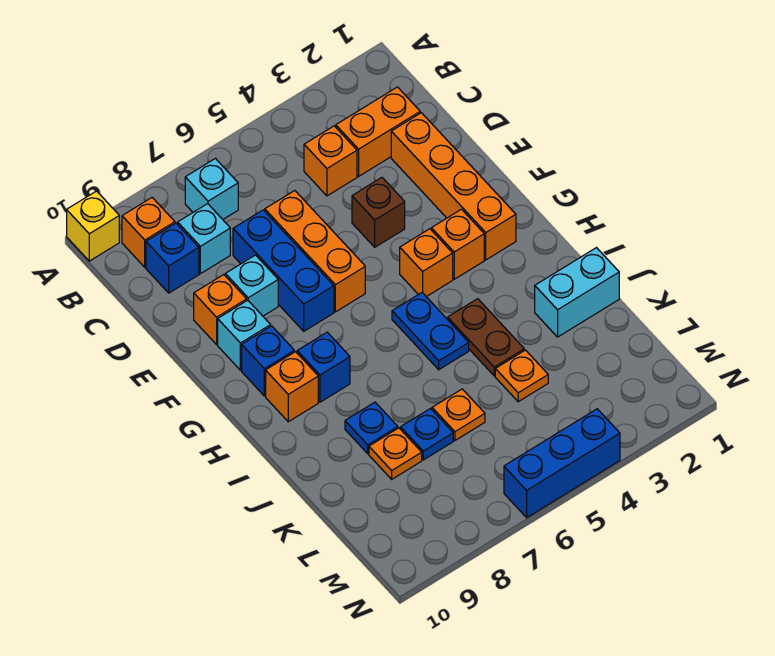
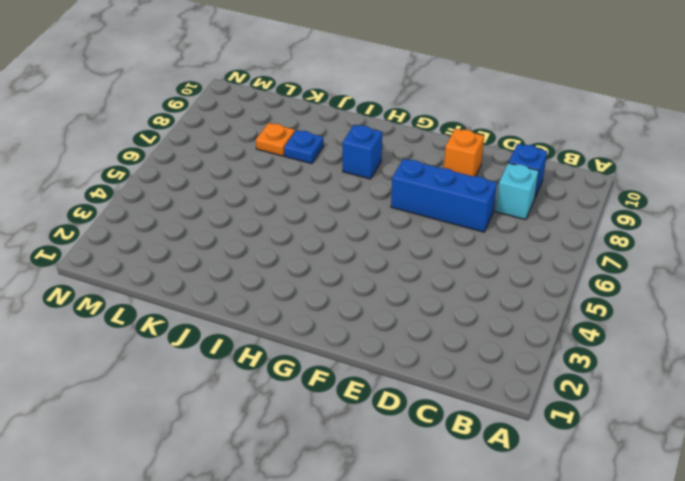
none -> yellow brick A10 level 1
none -> cyan brick B7 level 1
none -> orange brick B9 level 1

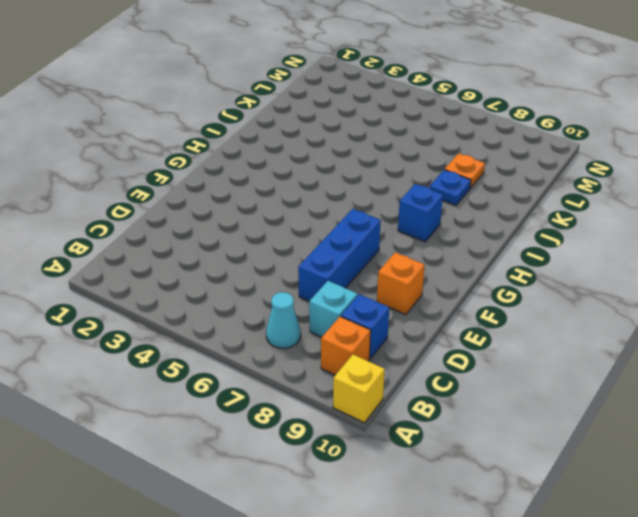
cyan cone B7 level 1 -> cyan brick B7 level 1
none -> orange brick C2:C3 level 1
none -> orange brick C4 level 1
none -> orange brick D2:G2 level 1

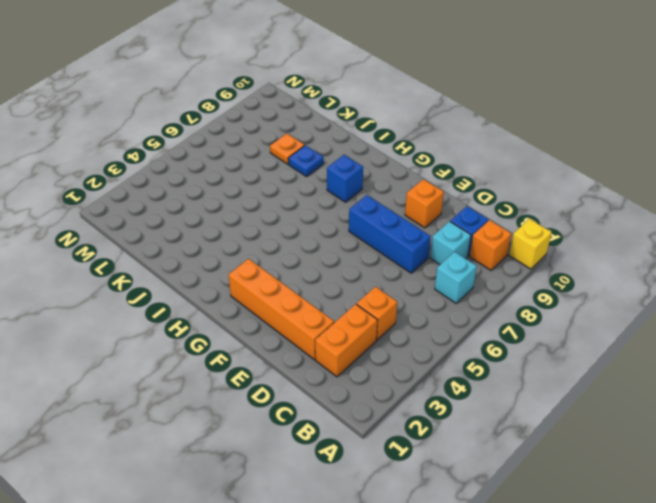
none -> orange brick D6:F6 level 1
none -> brown brick E4 level 1
none -> cyan brick E8 level 1

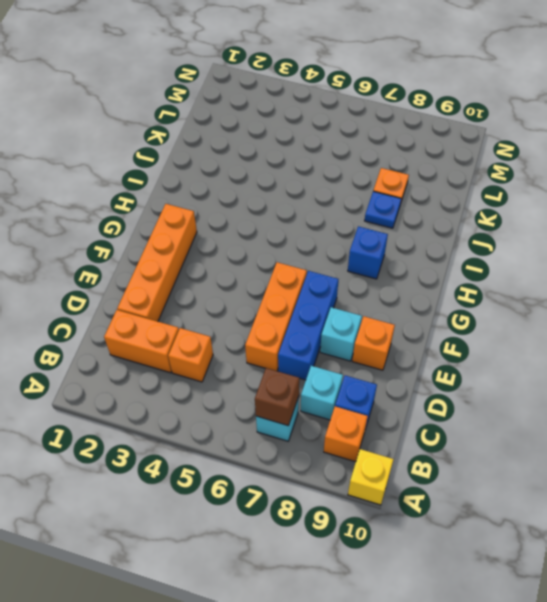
brown brick B7 level 2 -> brown brick E4 level 1
none -> cyan brick F9 level 1
none -> orange brick G3 level 1
none -> orange brick G4 level 1

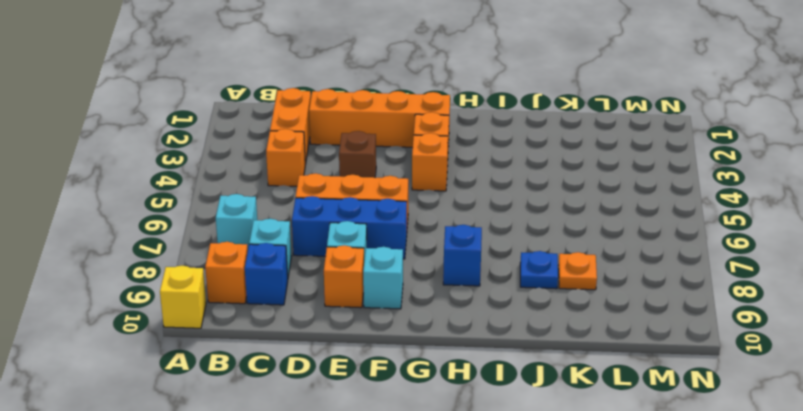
none -> blue brick G9 level 1
none -> blue plate H5:I5 level 1
none -> orange brick H9 level 1

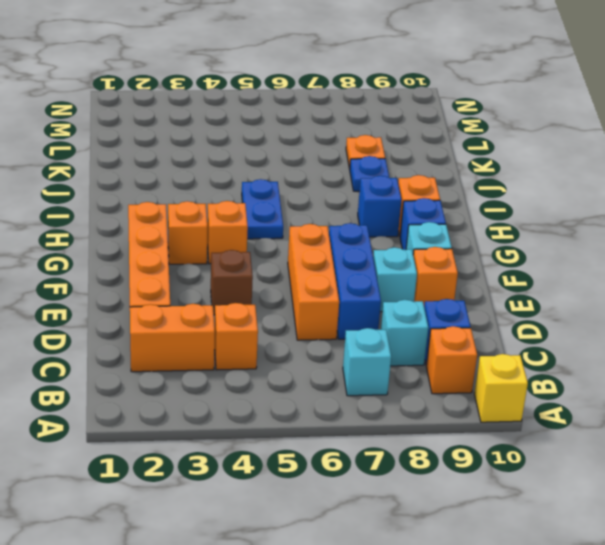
none -> brown plate I4:J4 level 1
none -> cyan brick J1:J2 level 1
none -> orange plate K4 level 1

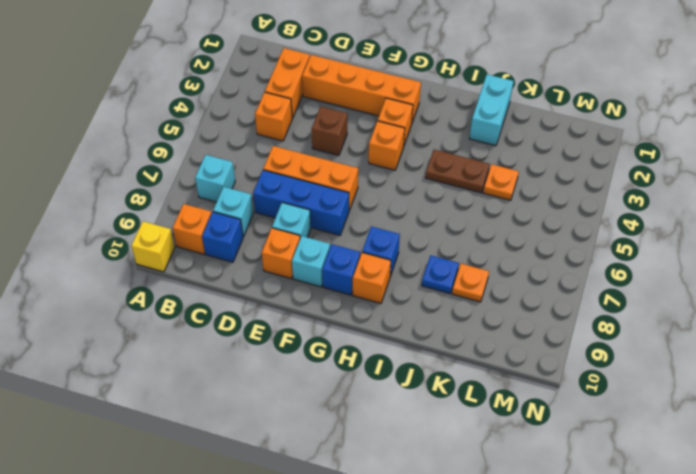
none -> blue plate H5:I5 level 1
none -> orange plate K6 level 1
none -> blue plate K7 level 1

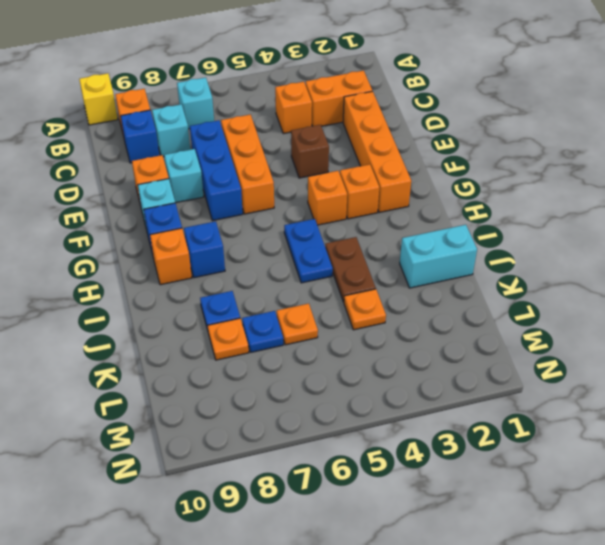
none -> blue brick N4:N6 level 1

